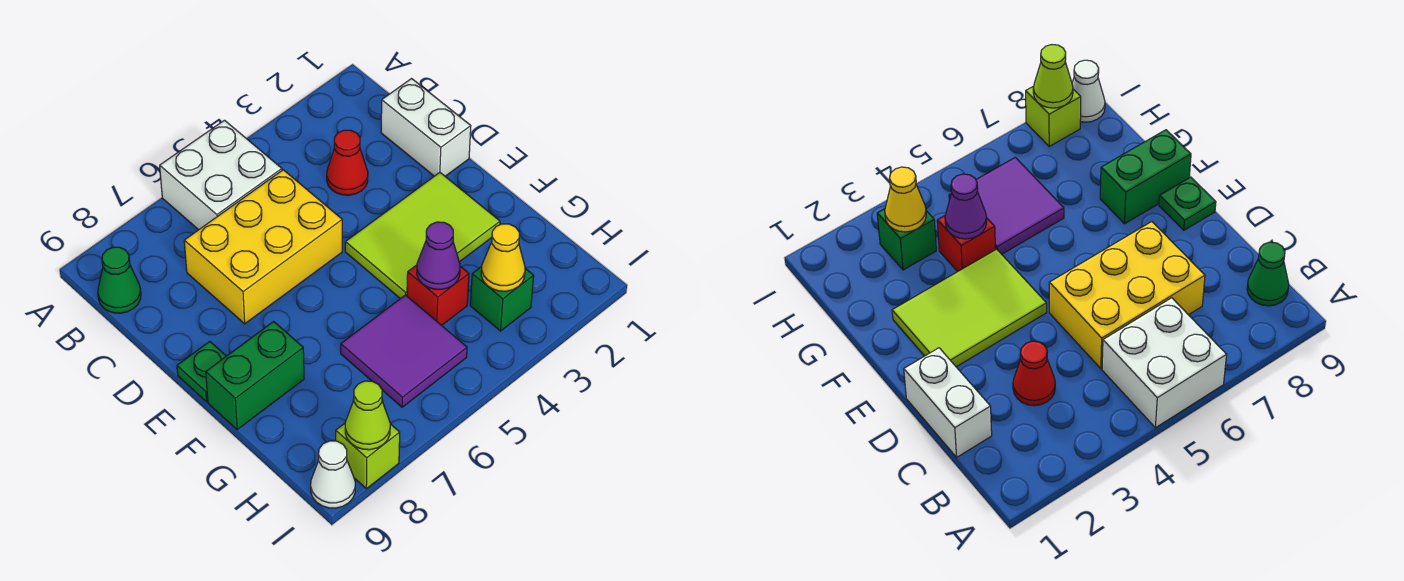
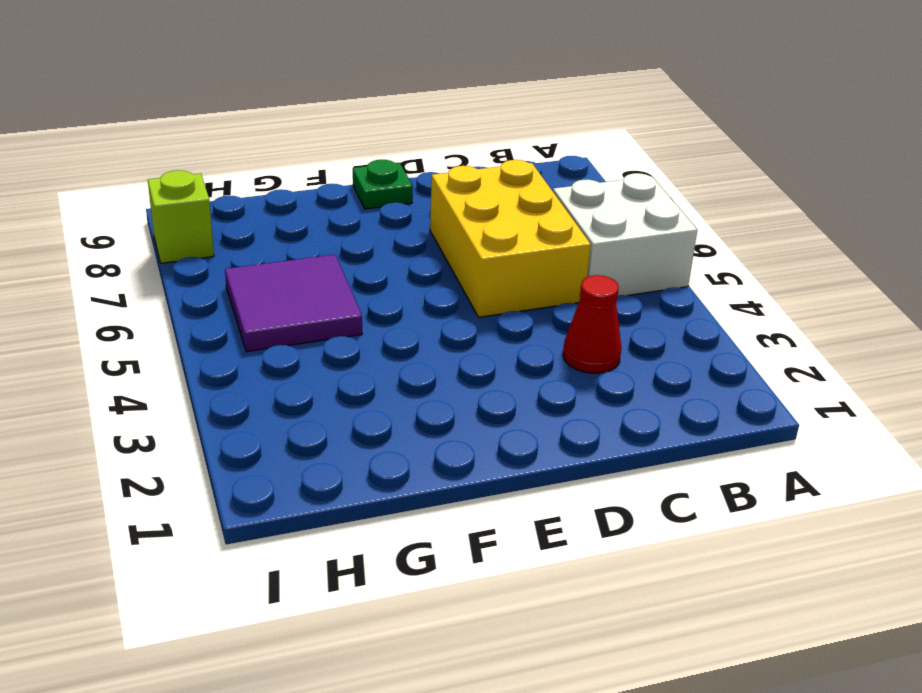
none -> green cone B9 level 1
none -> white brick C1:D1 level 1
none -> lime tile E2:F4 level 1

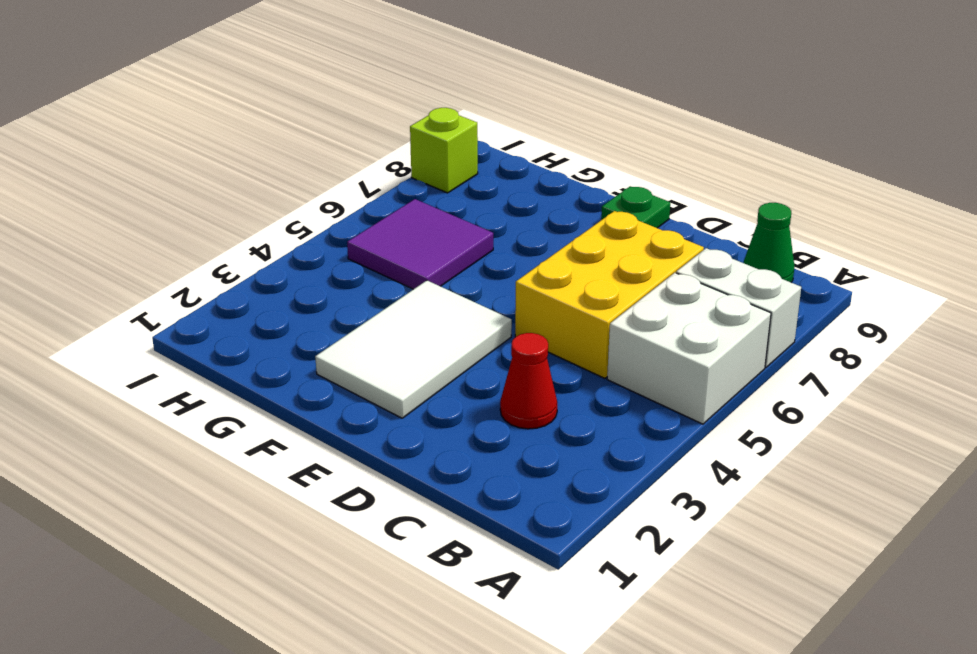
white brick A7:B7 level 1 -> white brick C1:D1 level 1
white tile E2:F4 level 1 -> lime tile E2:F4 level 1
none -> green brick F8:F9 level 1
none -> red brick G4 level 1
none -> green brick H3 level 1

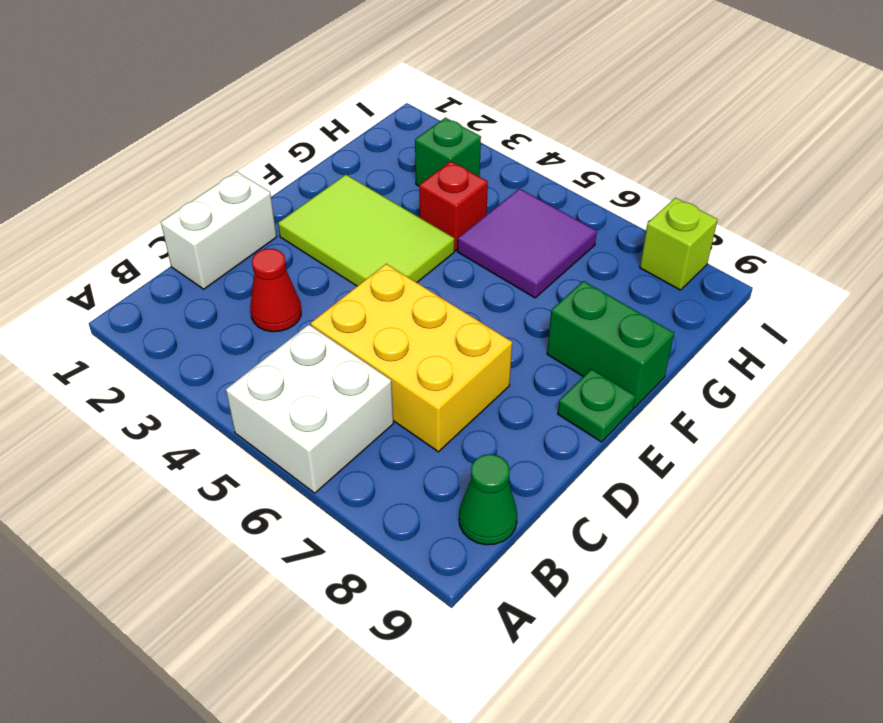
none -> white cone I9 level 1
none -> purple cone G4 level 2
none -> yellow cone H3 level 2

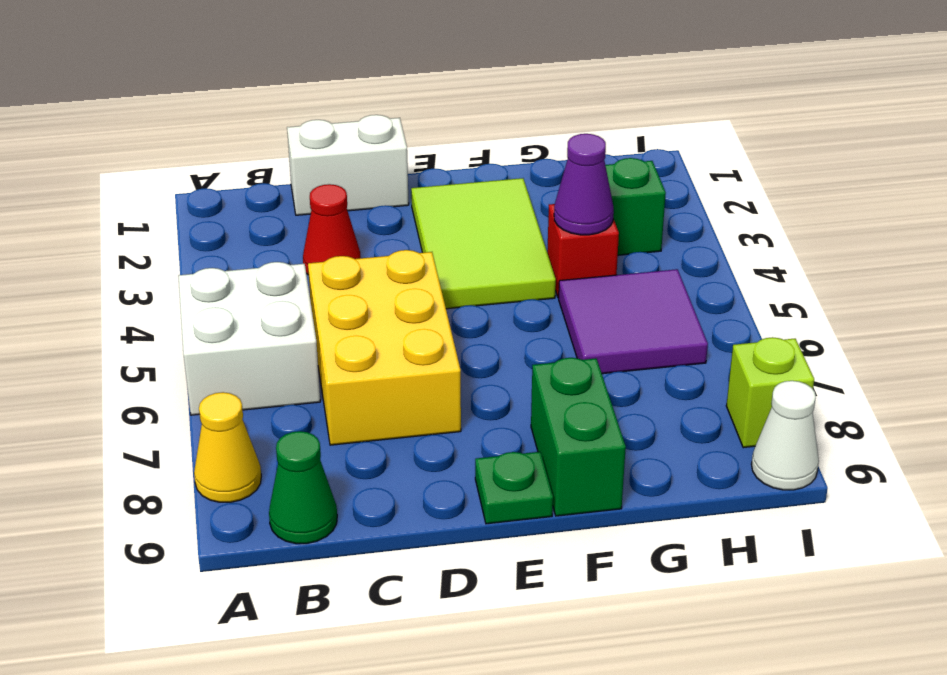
yellow cone A8 level 1 -> yellow cone H3 level 2
none -> lime cone I8 level 2

